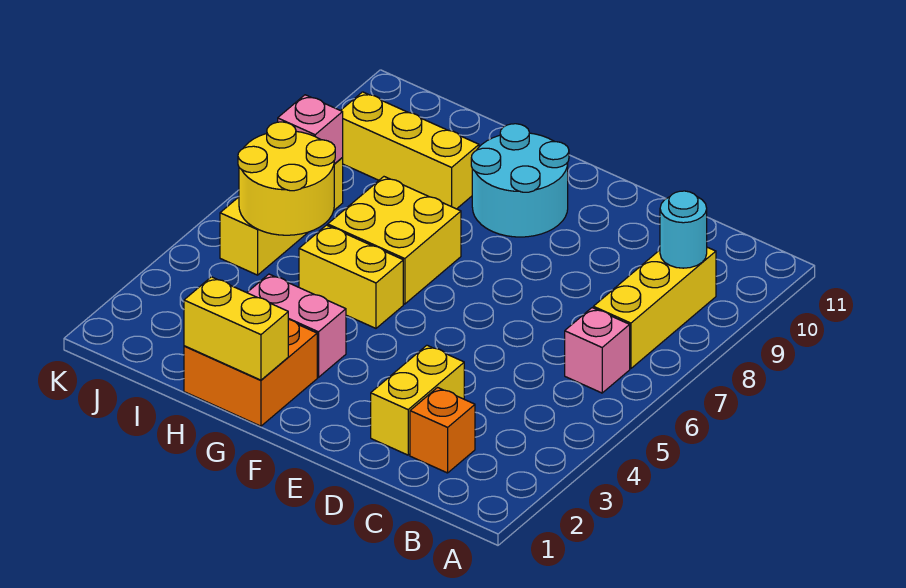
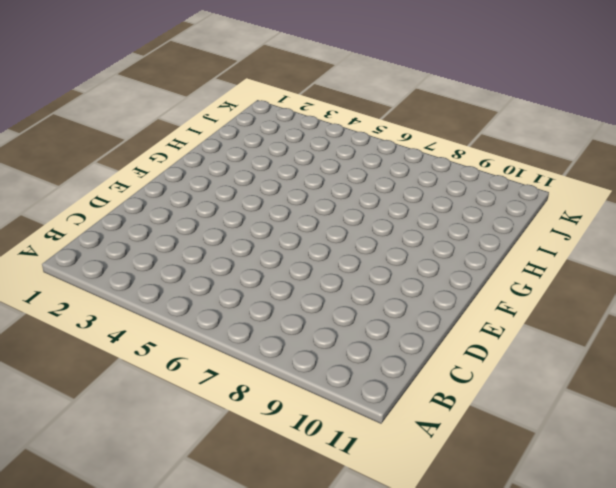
none -> pink brick B6 level 1
none -> yellow brick B7:B9 level 1
none -> orange brick C2 level 1

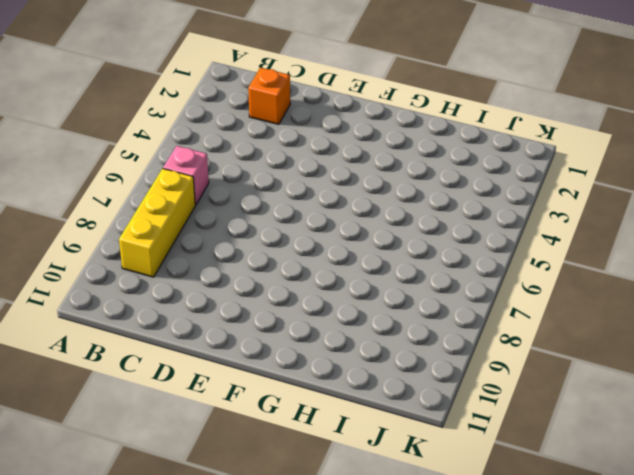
none -> yellow brick D2:D3 level 1
none -> cyan round brick F9:G10 level 1
none -> orange brick G1:H2 level 1

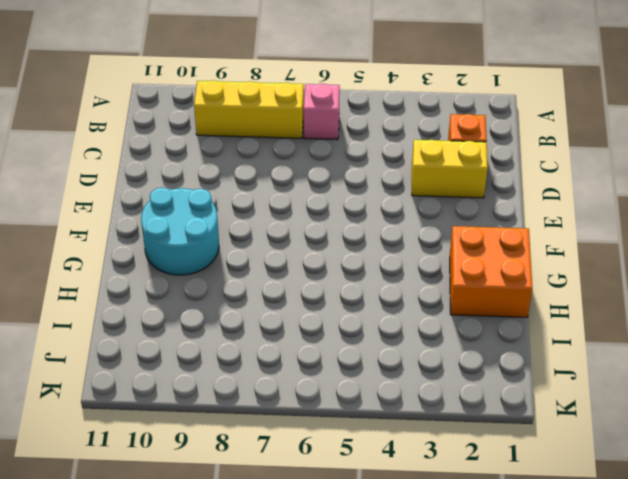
none -> pink brick G3:H3 level 1
none -> yellow brick G5:H5 level 1
none -> yellow brick G6:H7 level 1

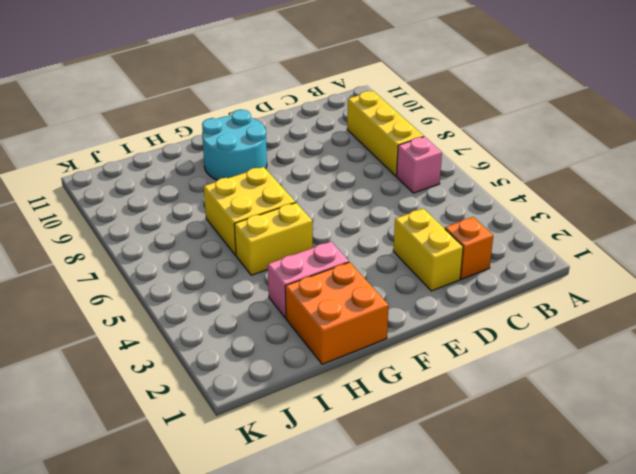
none -> yellow brick H9:J9 level 1
none -> yellow brick J5:J7 level 1
none -> cyan round brick B9 level 2

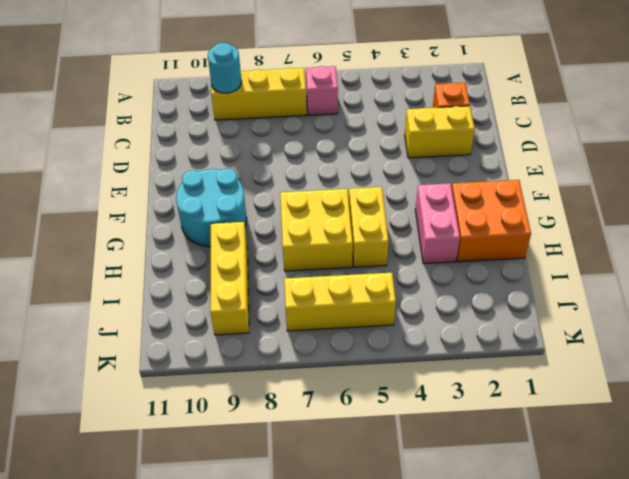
none -> yellow brick G1:H1 level 2
none -> yellow round brick I5:J6 level 2
none -> pink brick J7 level 2

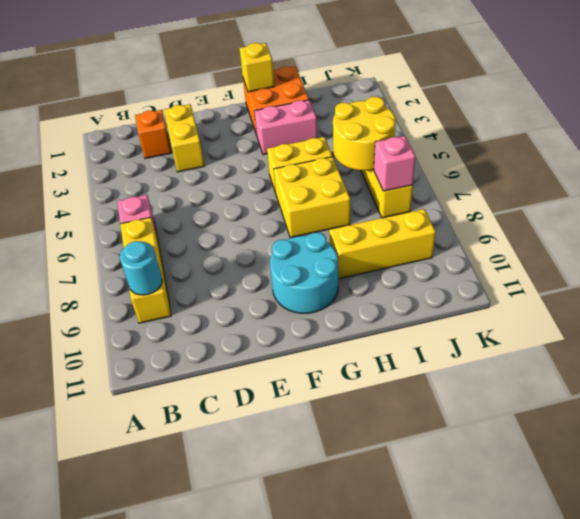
yellow brick G1 level 2 -> yellow brick G1:H1 level 2

